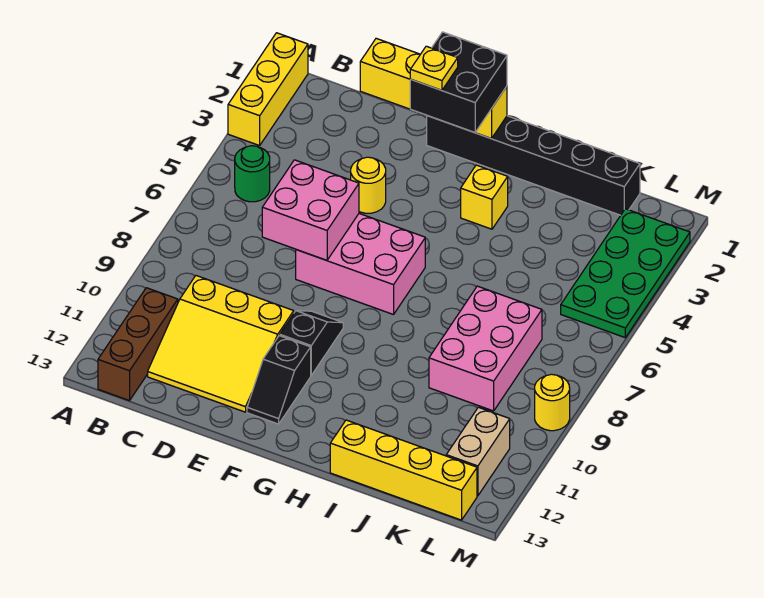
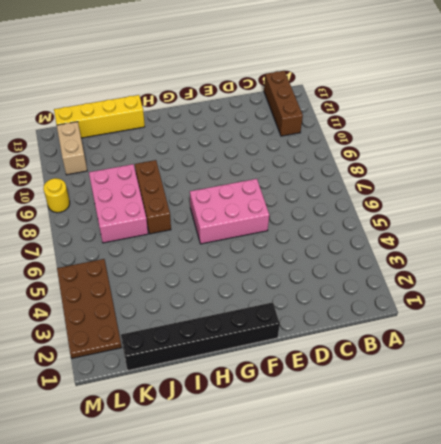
brown brick I7:I9 level 1 -> none
brown plate L2:M5 level 1 -> green plate L2:M5 level 1
none -> yellow brick A1:A3 level 1
none -> green round brick B5 level 1
none -> yellow slope C10:E12 level 1 top 10

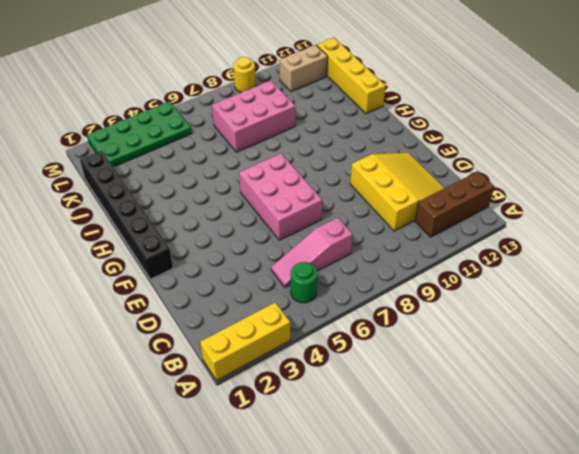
pink slope C5:C7 level 1 top 7 -> none
none -> yellow round brick E4 level 1
none -> black slope F9:F10 level 1 top 10
none -> black slope F11:F12 level 1 top 11

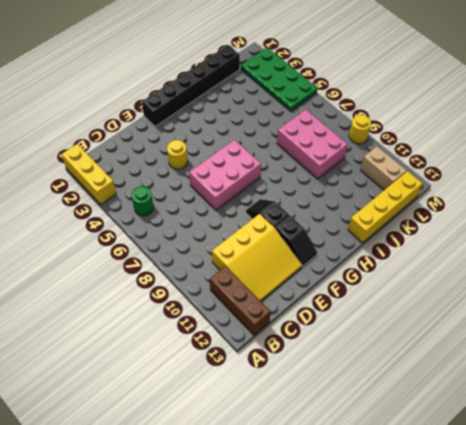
none -> yellow brick H3 level 1
none -> yellow brick D1:G1 level 2
none -> pink brick D6:E7 level 2

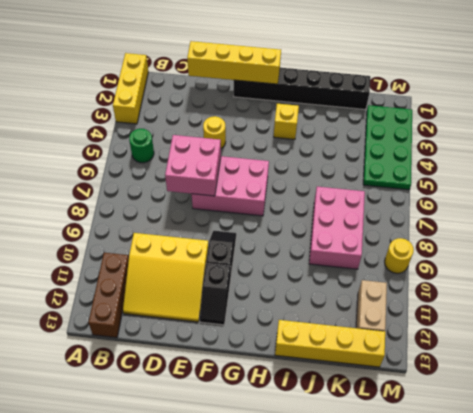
none -> black brick F1:G2 level 3
none -> yellow plate F2 level 4

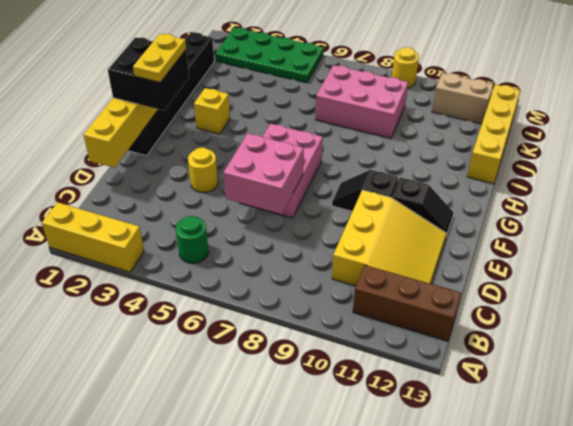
yellow plate F2:G2 level 4 -> yellow plate F2 level 4

